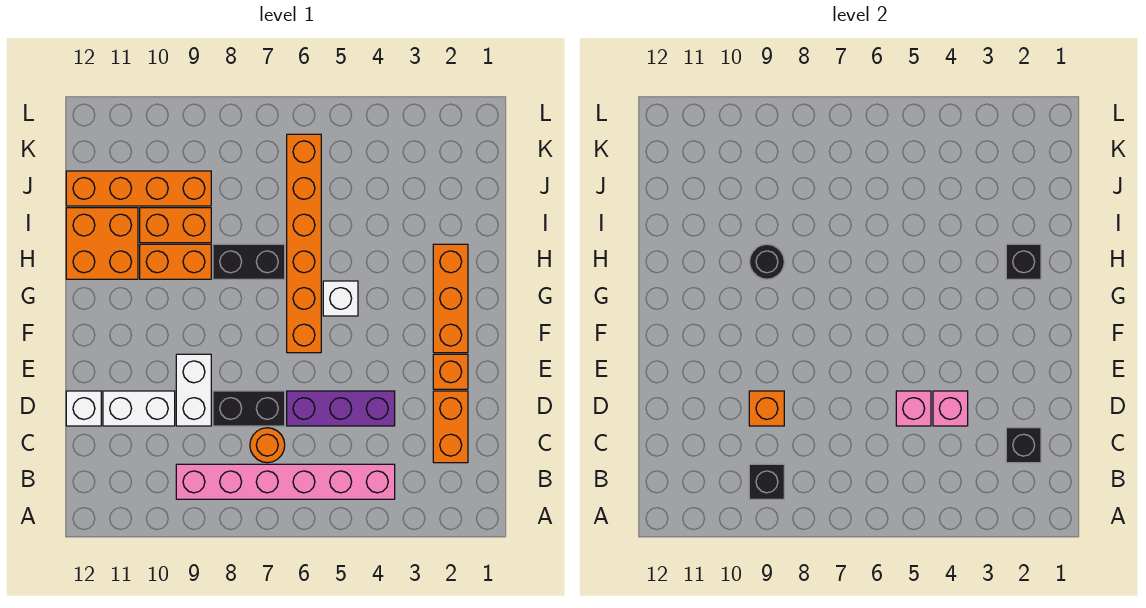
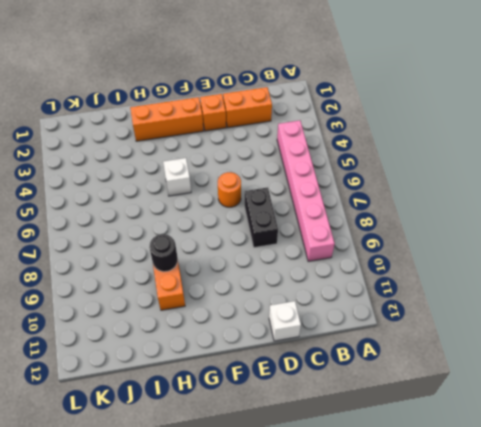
orange round brick E6 level 1 -> orange round brick C7 level 1
none -> purple brick D4:D6 level 1
none -> white brick D9:E9 level 1
none -> white brick D10:D11 level 1

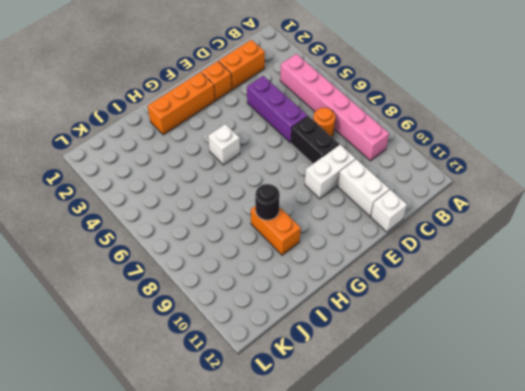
none -> orange brick F6:K6 level 1
none -> black brick H7:H8 level 1
none -> orange brick H11:I12 level 1

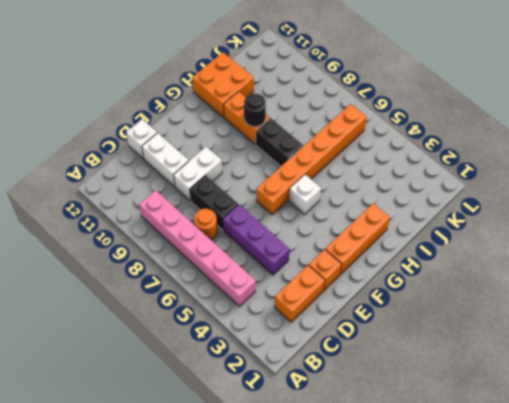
none -> orange brick I9:I10 level 1
none -> orange brick J9:J12 level 1
none -> black brick B9 level 2

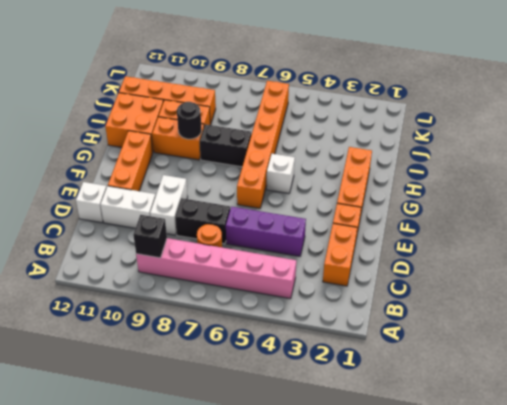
orange brick E11:G11 level 1 -> none
none -> black brick C2 level 2
none -> pink brick D4 level 2
none -> pink brick D5 level 2

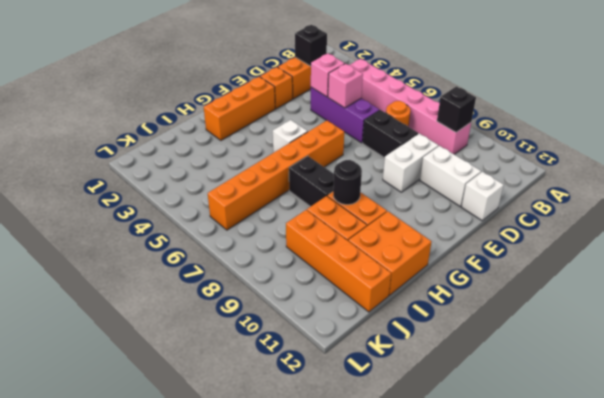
none -> orange brick D9 level 2
none -> black brick H2 level 2

